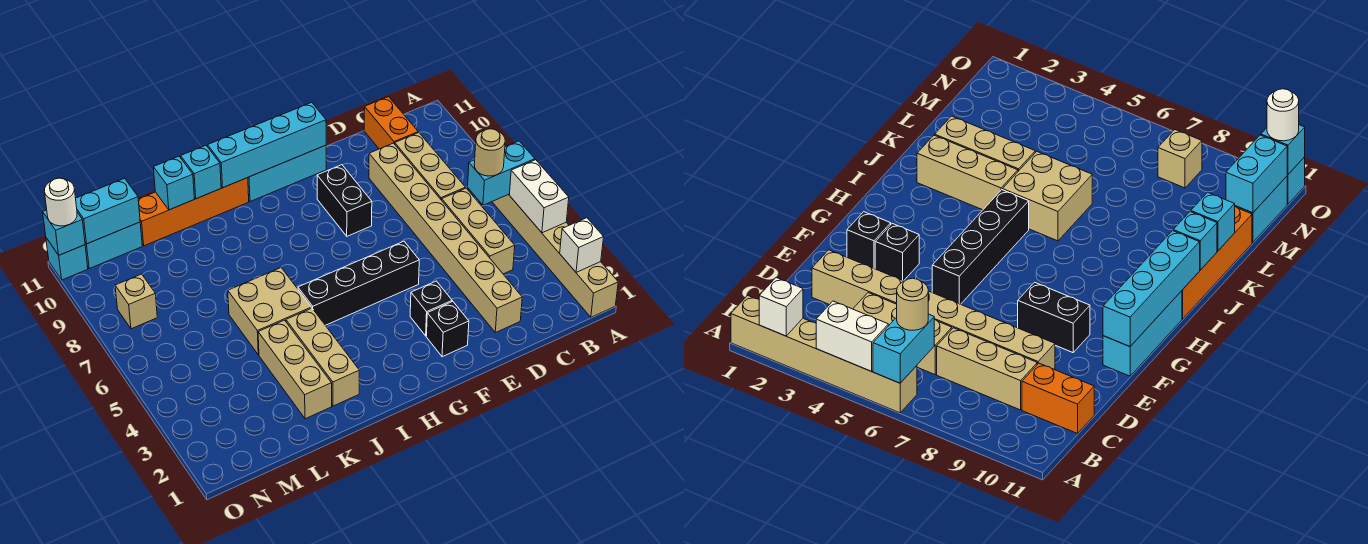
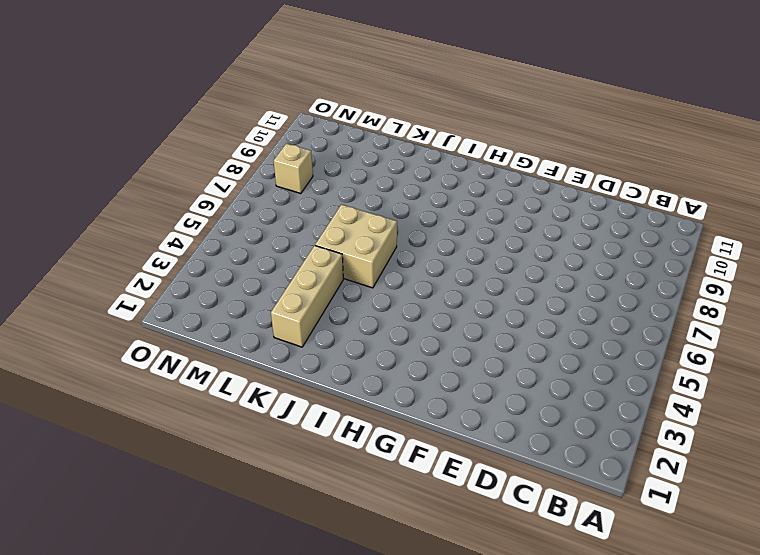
none -> tan brick A1:A6 level 1
none -> tan brick C4:C6 level 1
none -> tan brick C7:C9 level 1

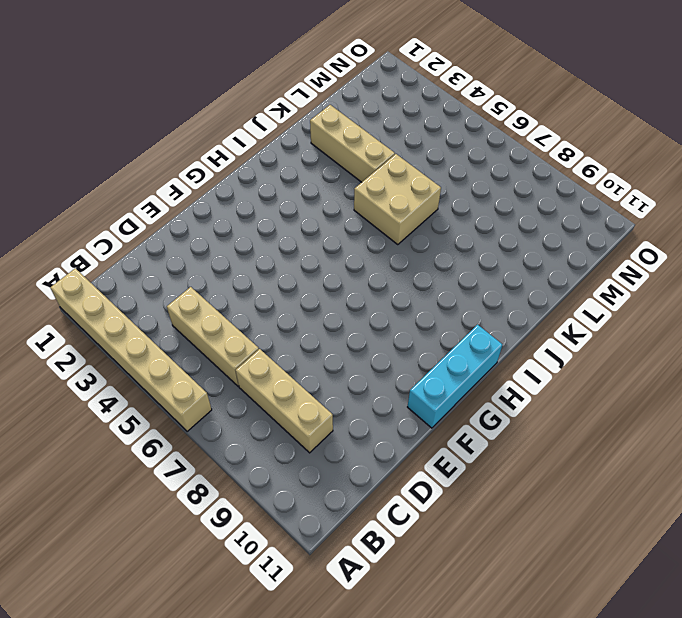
none -> orange brick C10:C11 level 1
none -> tan brick D2:D9 level 1
none -> black brick F2 level 1

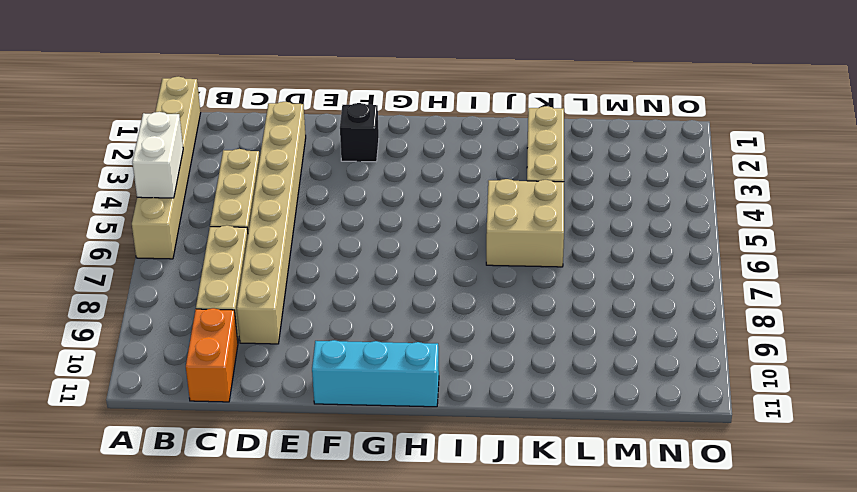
none -> black brick F3 level 1
none -> black brick F5:I5 level 1
none -> black brick F8:F9 level 1

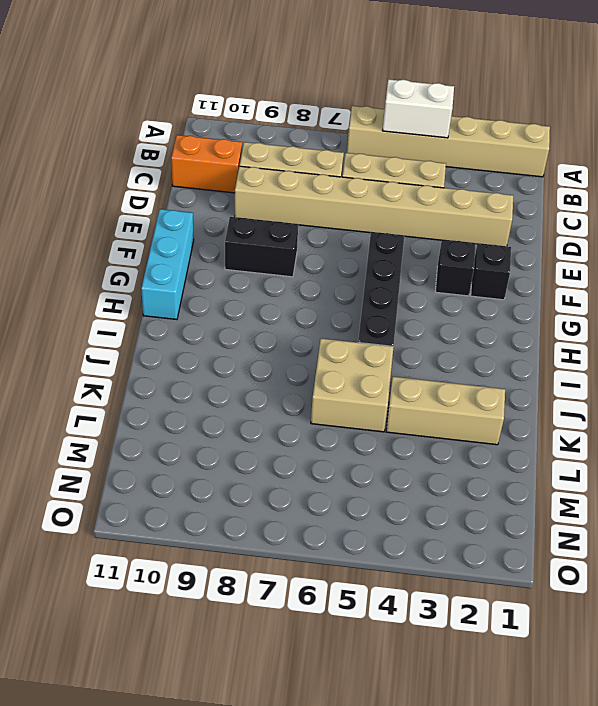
none -> orange brick I11:L11 level 1
none -> tan brick J2:J4 level 1
none -> cyan brick M11:N11 level 1

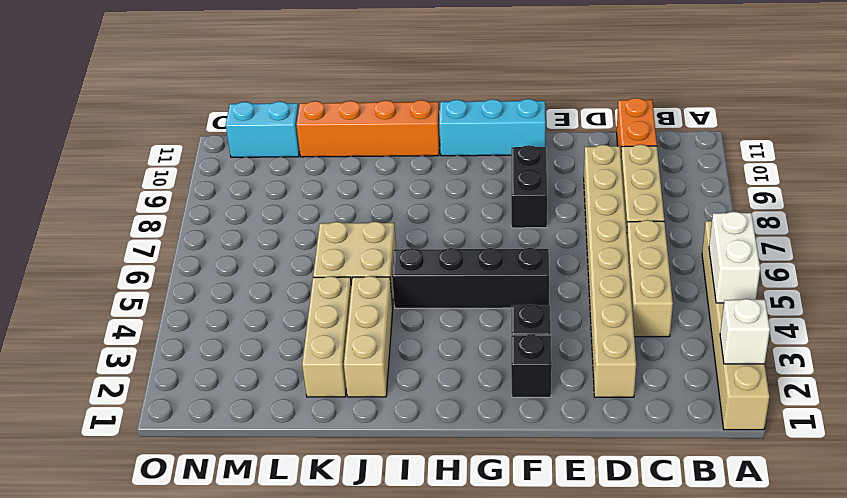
none -> tan brick N8 level 1
none -> cyan brick O11 level 1
none -> cyan brick A6:B6 level 2

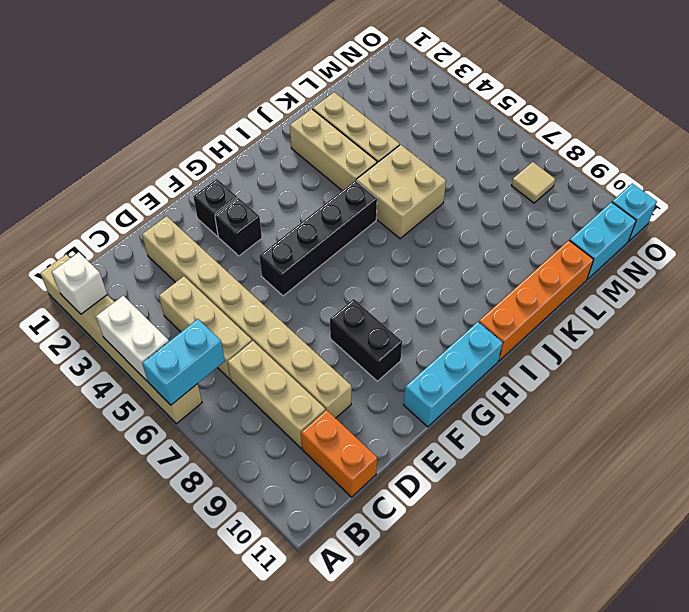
tan tile N8 level 1 -> tan brick N8 level 1
none -> cyan brick F11:I11 level 2
none -> cyan brick J11 level 2
none -> cyan brick K11 level 2

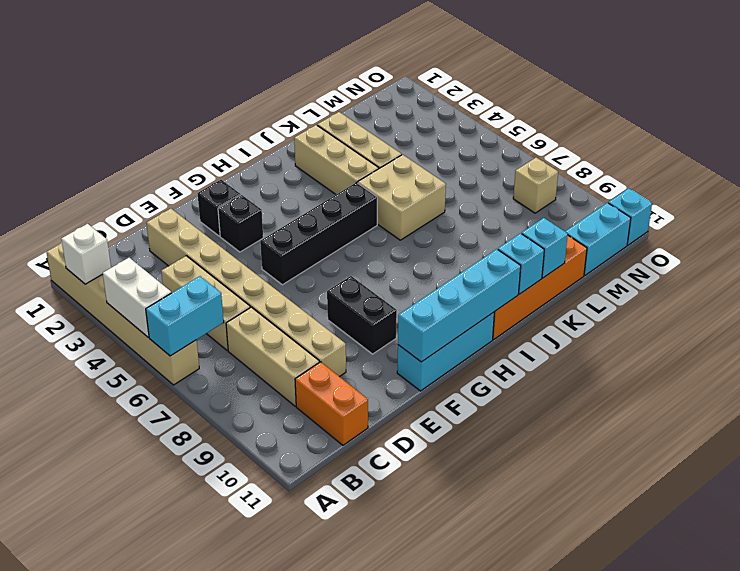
none -> cyan brick M11:N11 level 2
none -> cyan brick O11 level 2
none -> tan round brick B6 level 3

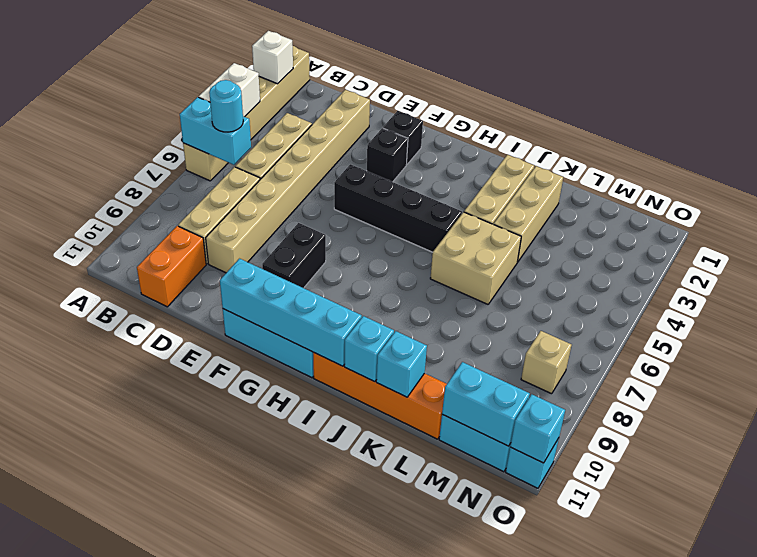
cyan round brick B6 level 3 -> tan round brick B6 level 3
none -> white round brick O11 level 3

